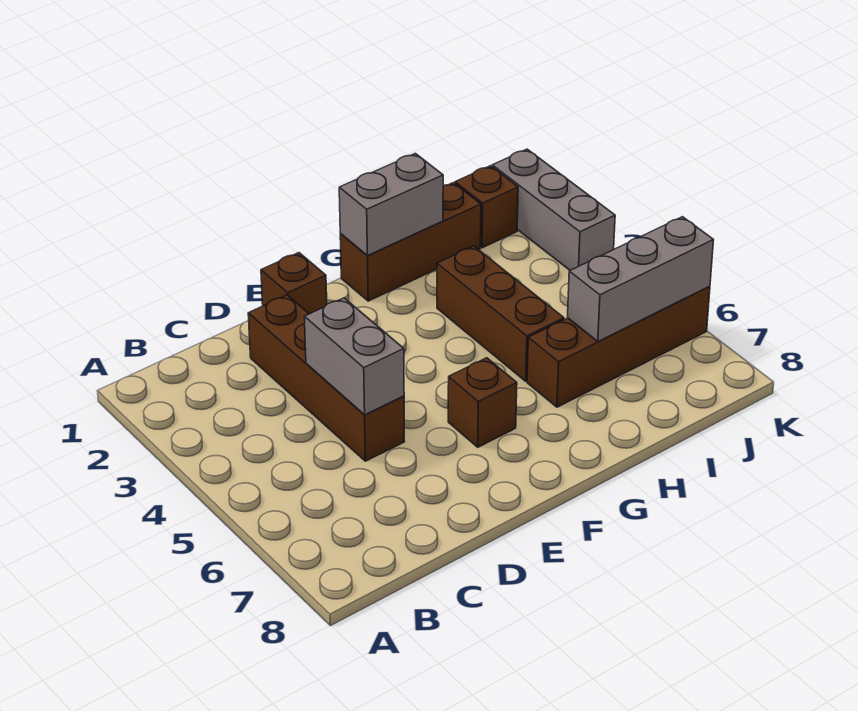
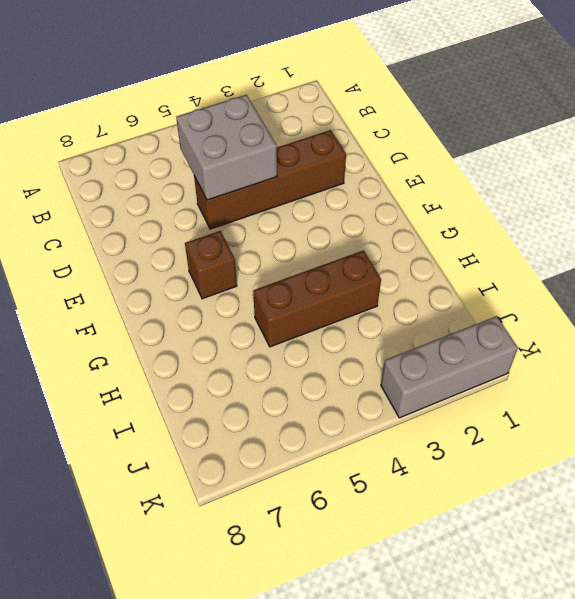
grey brick C4:D5 level 2 -> grey brick D4:D5 level 2
none -> brown brick E1 level 1
none -> brown brick G1:I1 level 1

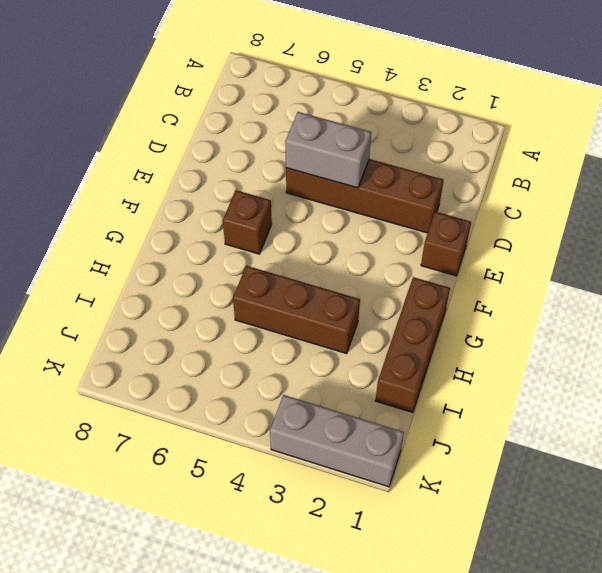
none -> brown brick H6:K6 level 1
none -> brown brick J1 level 1

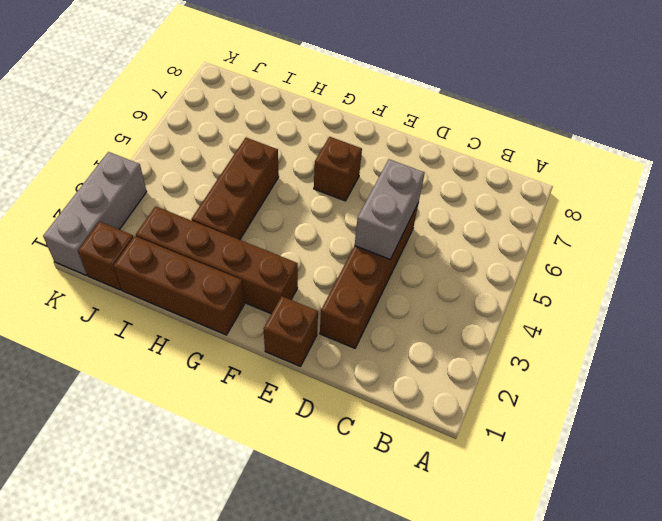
brown brick F2:I2 level 1 -> brown brick H6:K6 level 1
none -> grey brick G1:H1 level 2
none -> grey brick I6:K6 level 2

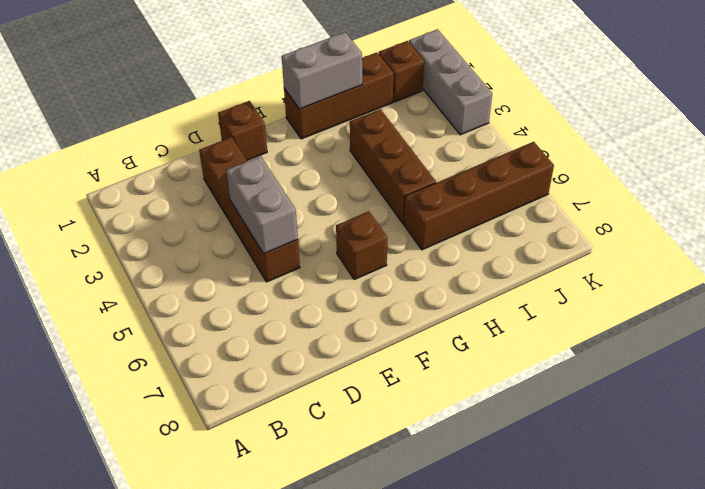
none -> grey brick I6:K6 level 2

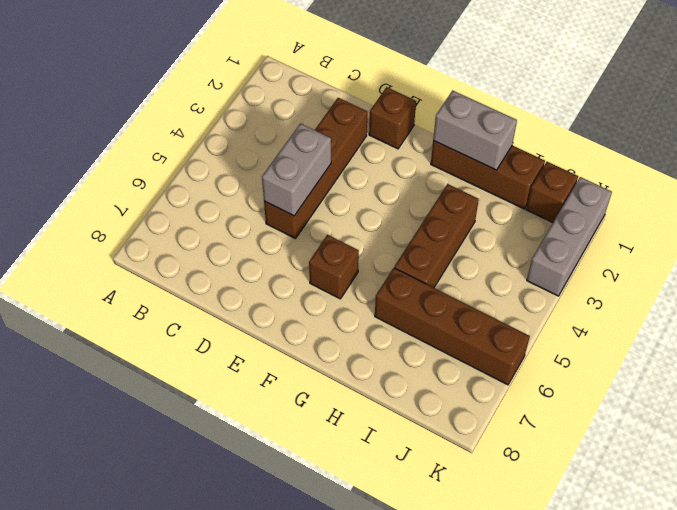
none -> grey brick I6:K6 level 2

